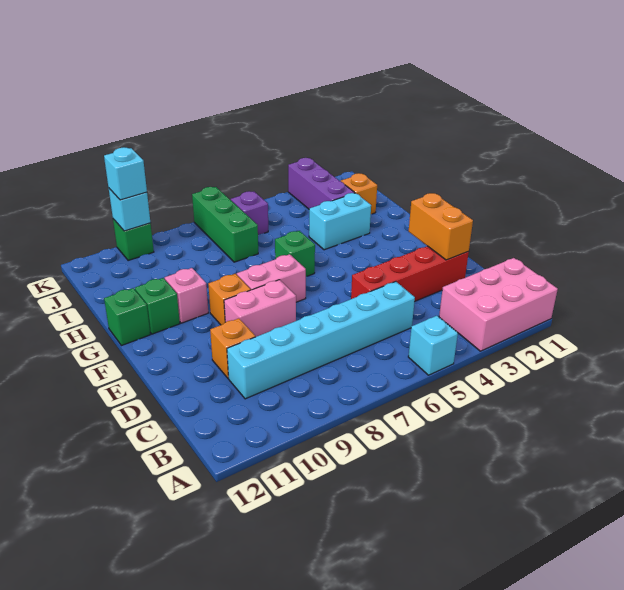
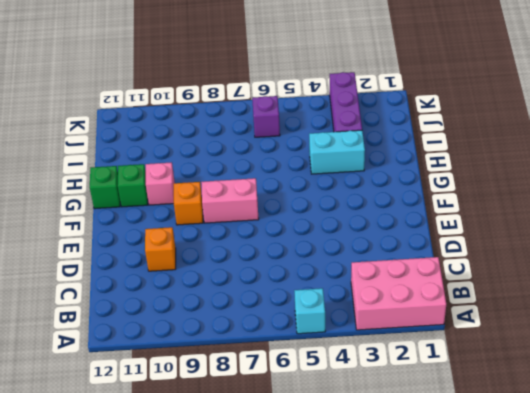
none -> cyan brick C5:C10 level 1
none -> red brick D2:D5 level 1
none -> pink brick E8:E9 level 1

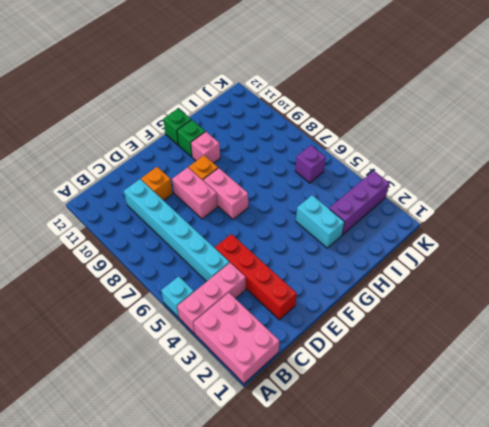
pink brick A4:C4 level 1 -> none
none -> green brick G6 level 1
none -> orange brick I2 level 1
none -> green brick I7:K7 level 1

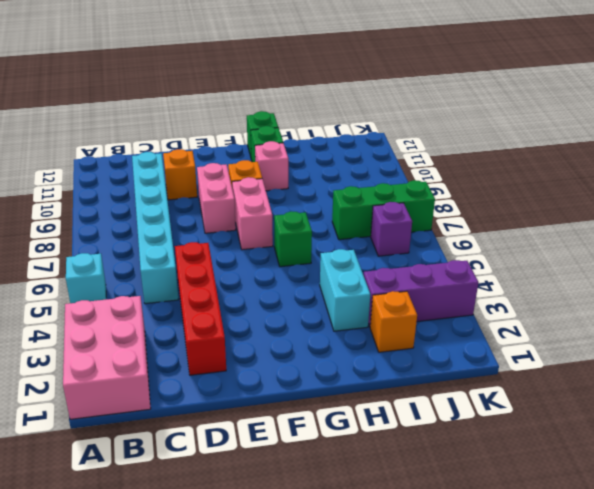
none -> green brick K10 level 1
none -> orange brick D2:E2 level 2
none -> cyan brick K10 level 2

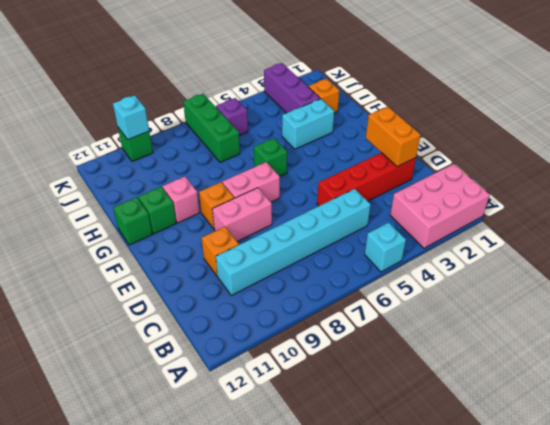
none -> cyan brick K10 level 3

